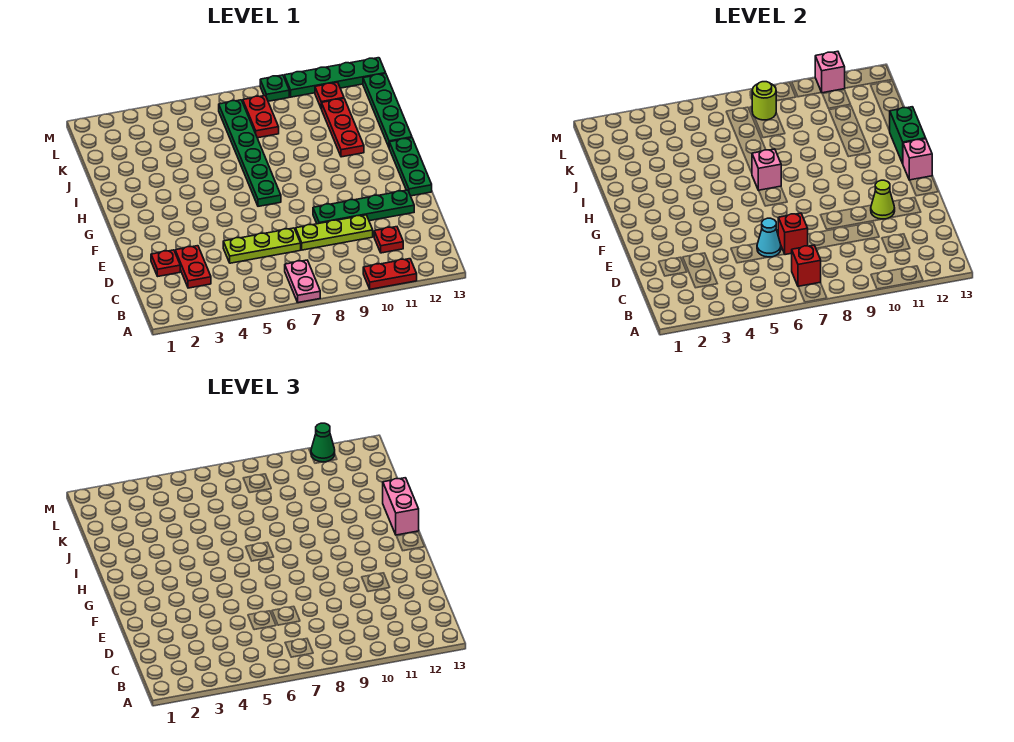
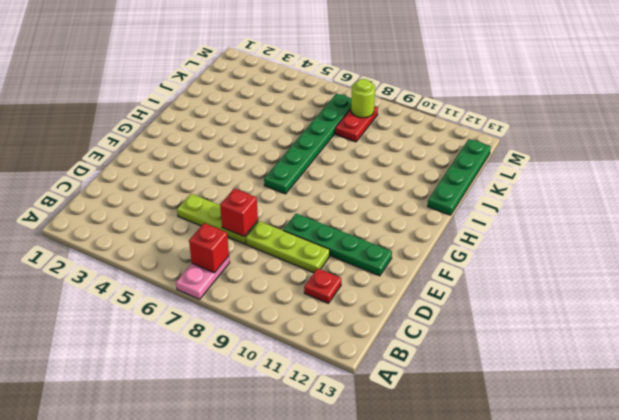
none -> red plate A10:A11 level 1
none -> red plate C3:D3 level 1
none -> red plate D2 level 1

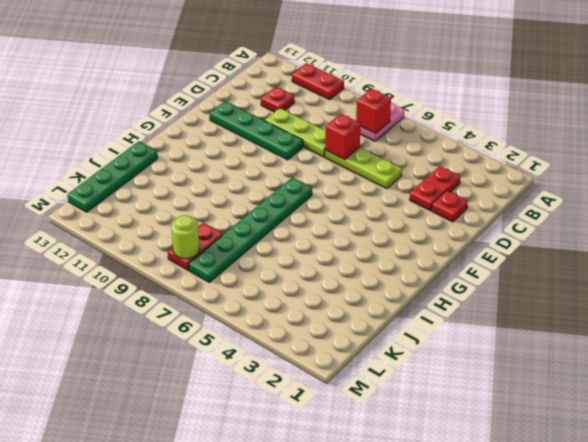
none -> green plate F13:H13 level 1
none -> red plate I11:K11 level 1
none -> red plate L11 level 1

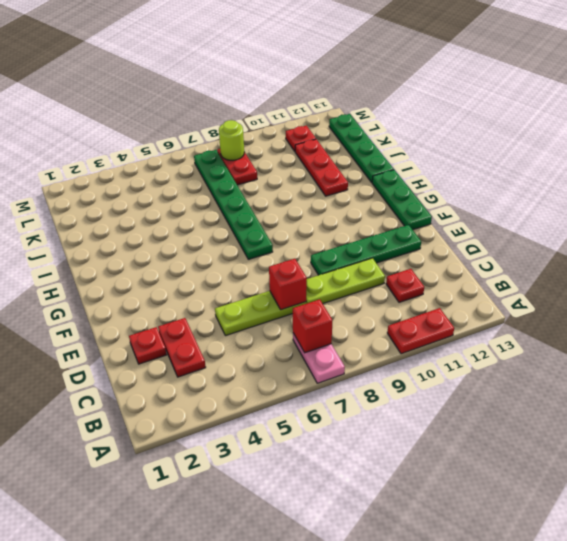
none -> green plate M9 level 1
none -> green plate M10:M13 level 1
none -> cyan cone D6 level 2

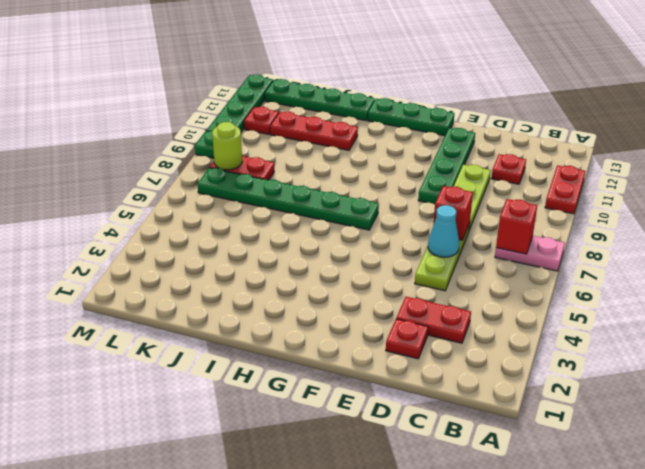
none -> lime cone E11 level 2
none -> pink brick G13 level 2
none -> pink brick H7 level 2

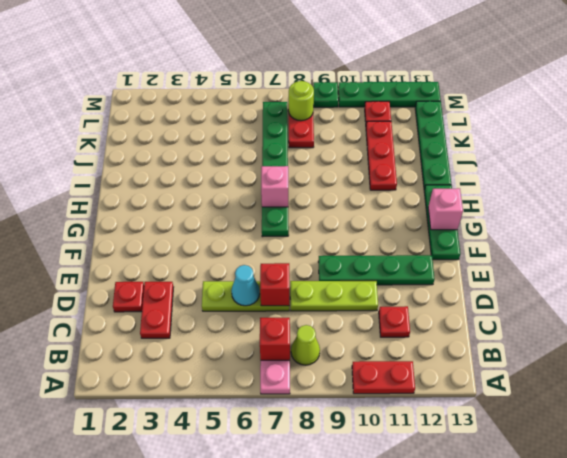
lime cone B8 level 1 -> lime cone E11 level 2
none -> green brick H13:I13 level 2
none -> pink brick M11 level 2
none -> pink brick H13:I13 level 3

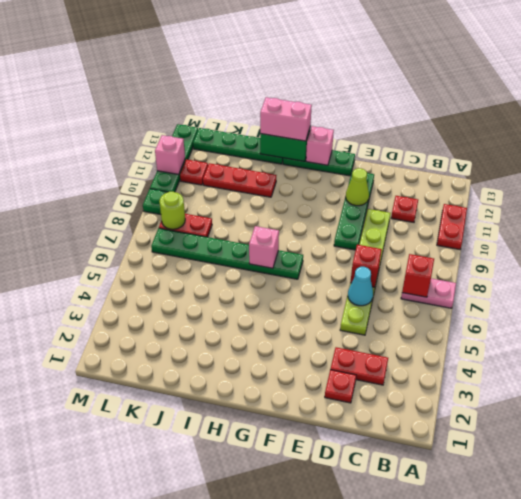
none -> green cone M11 level 3

